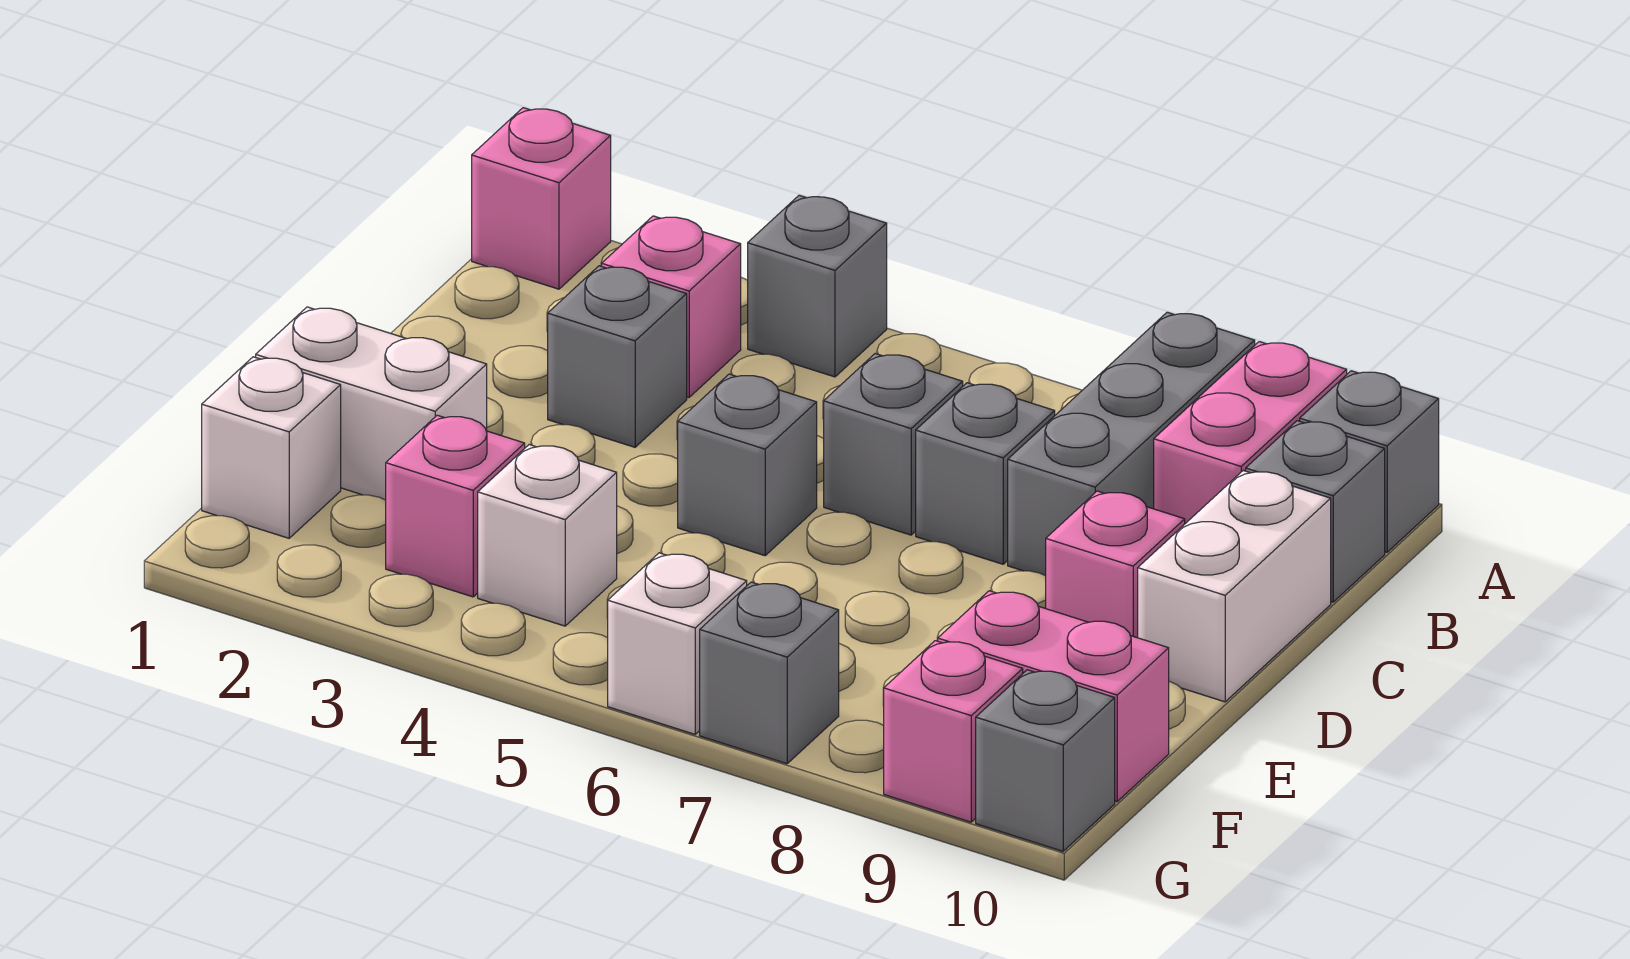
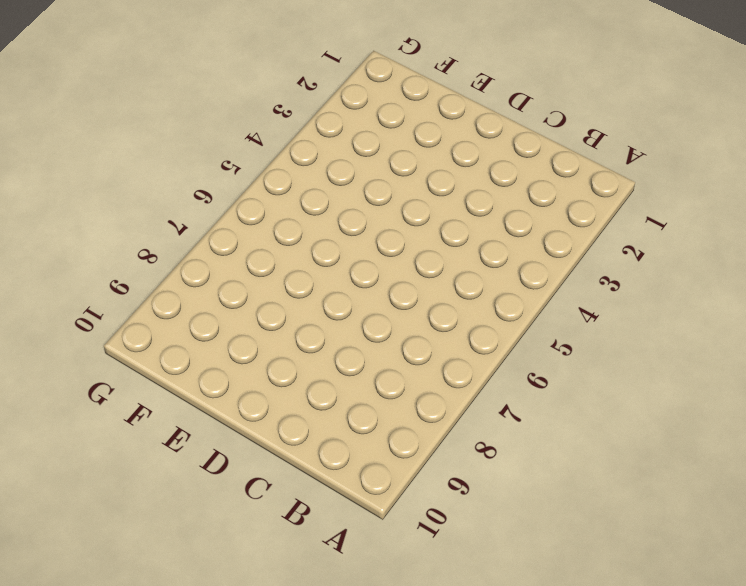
none -> pink brick A1 level 1
none -> grey brick A4 level 1
none -> grey brick A8:C8 level 1

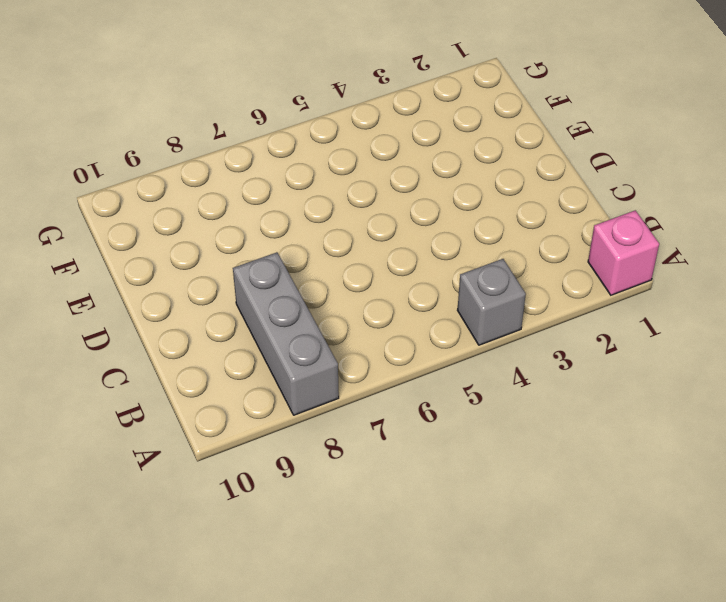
none -> pink brick A9:B9 level 1
none -> grey brick A10 level 1
none -> pink brick B3 level 1

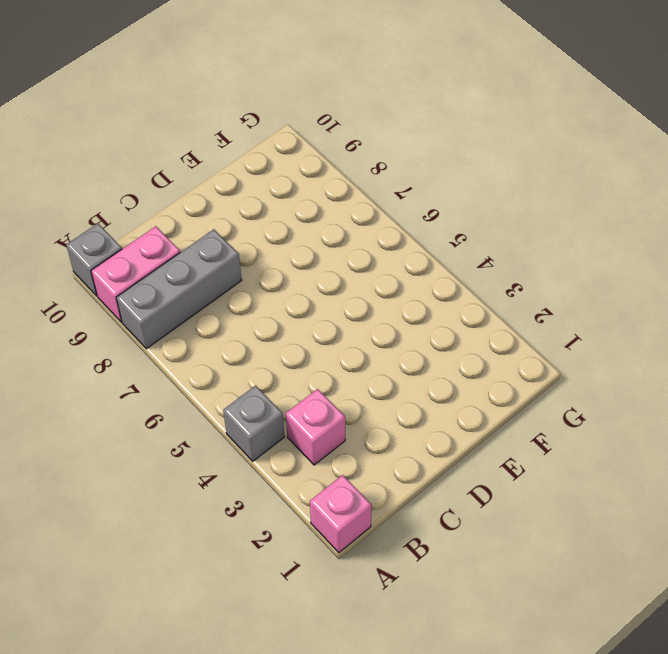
none -> grey brick B10 level 1
none -> grey brick C3 level 1
none -> grey brick C6 level 1

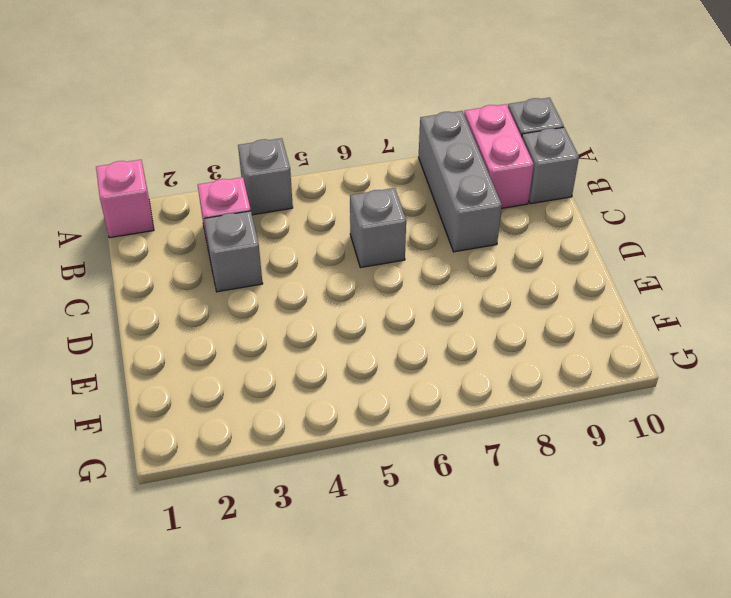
none -> grey brick C7 level 1
none -> white brick C10:D10 level 1
none -> grey brick D5 level 1

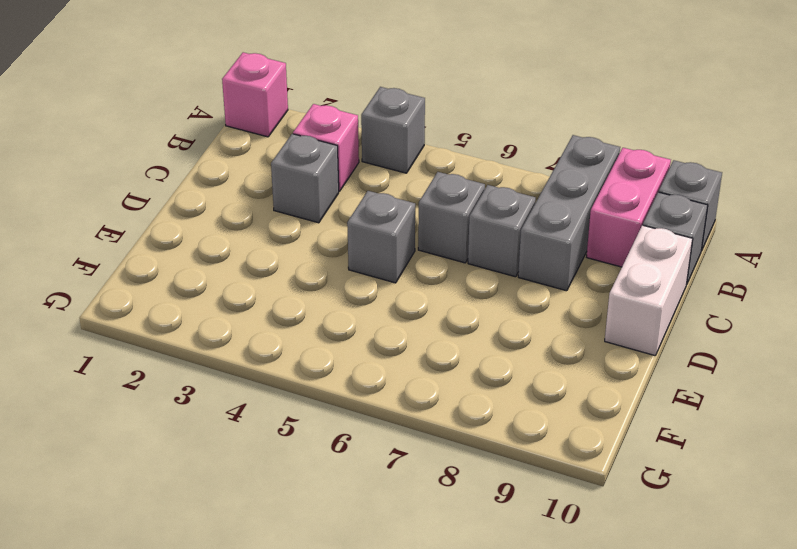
none -> pink brick D9 level 1
none -> white brick E1:E2 level 1
none -> white brick F1 level 1

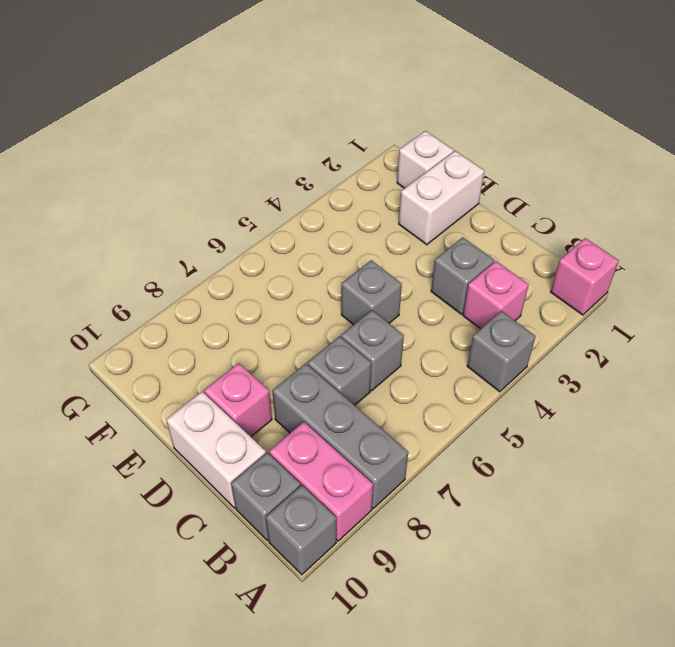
none -> pink brick F3 level 1
none -> white brick F4 level 1
none -> pink brick F9:F10 level 1

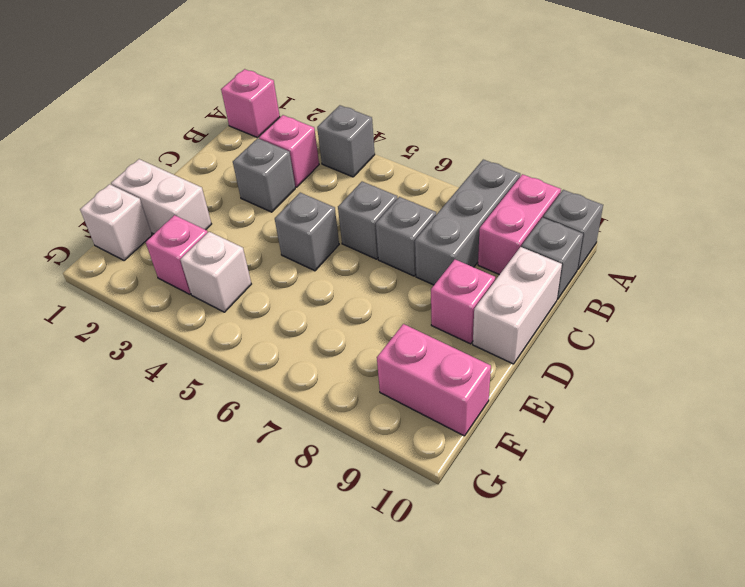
none -> white brick G6 level 1
none -> grey brick G7 level 1
none -> pink brick G9 level 1

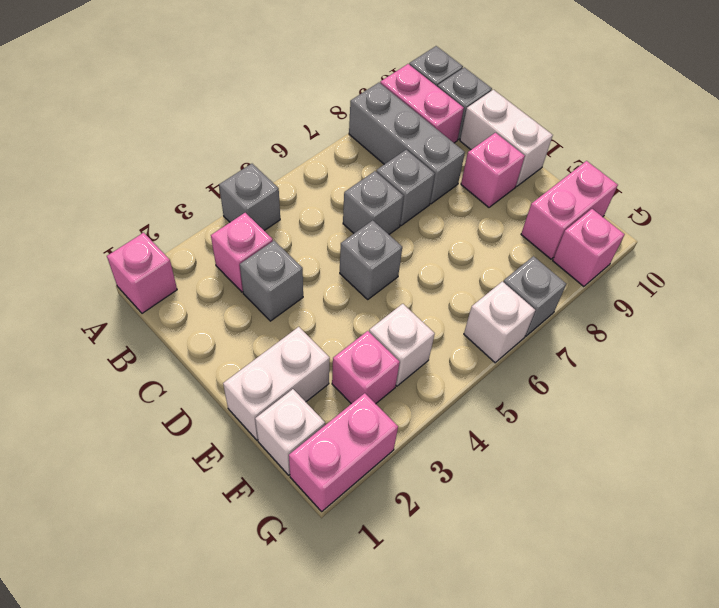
pink brick G1:G2 level 1 -> none
none -> grey brick G10 level 1

